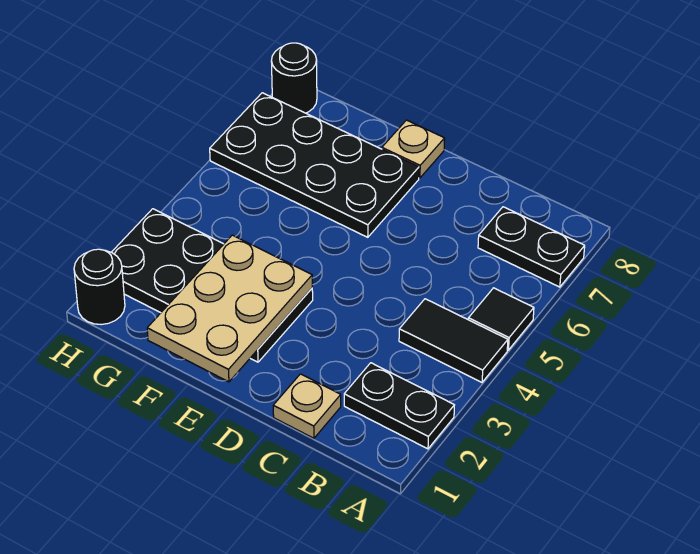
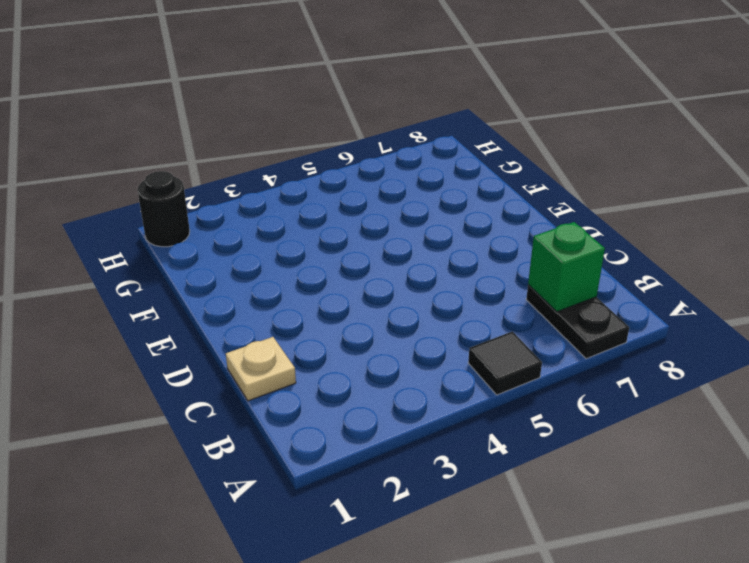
green brick B7 level 2 -> none
none -> black plate A2:B2 level 1
none -> black tile A4:B4 level 1

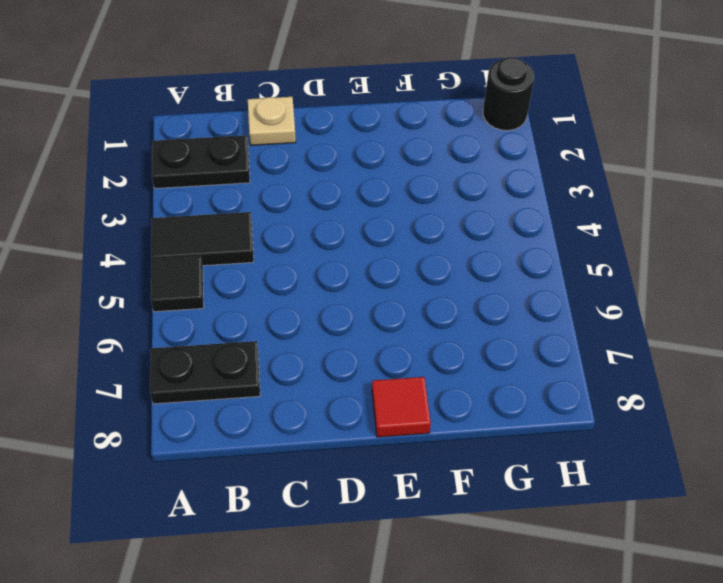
red tile E8 level 1 -> tan plate E8 level 1
none -> black plate E2:H3 level 1
none -> black plate E6:H7 level 1

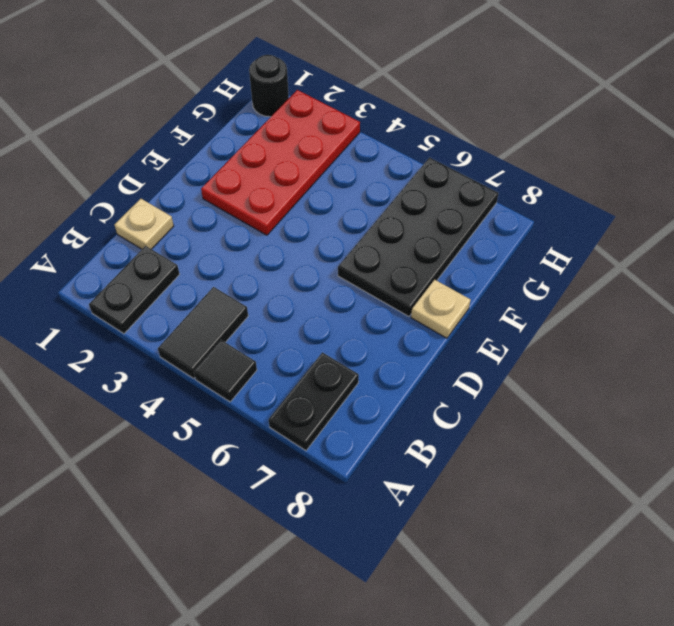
red plate E2:H3 level 1 -> black plate E2:H3 level 1
none -> black round brick H8 level 1
none -> tan plate E1:F3 level 2

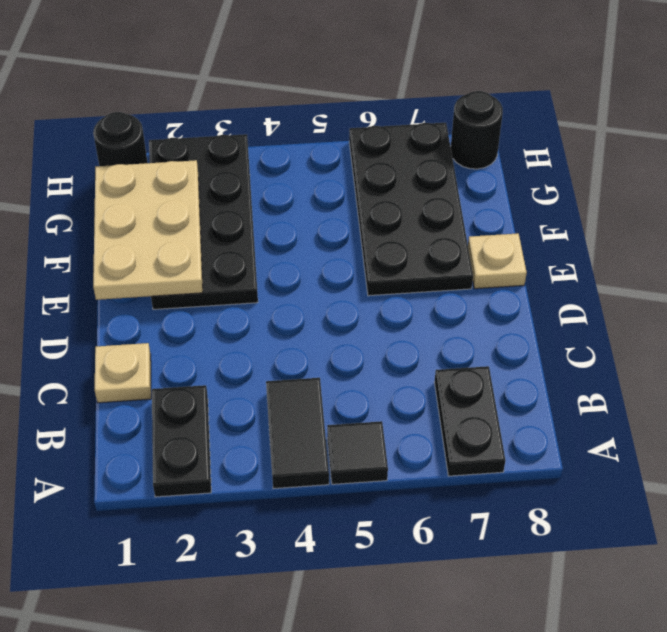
tan plate E1:G2 level 2 -> tan plate E1:F3 level 2

